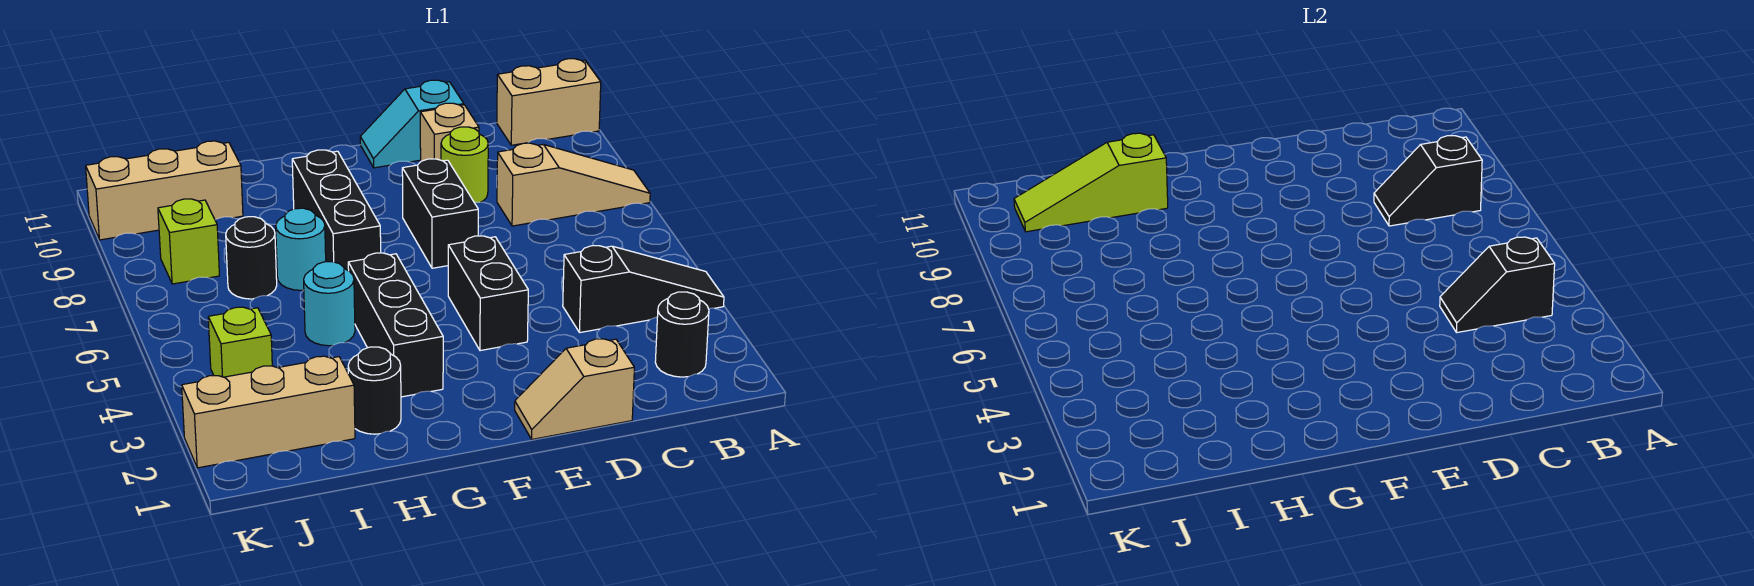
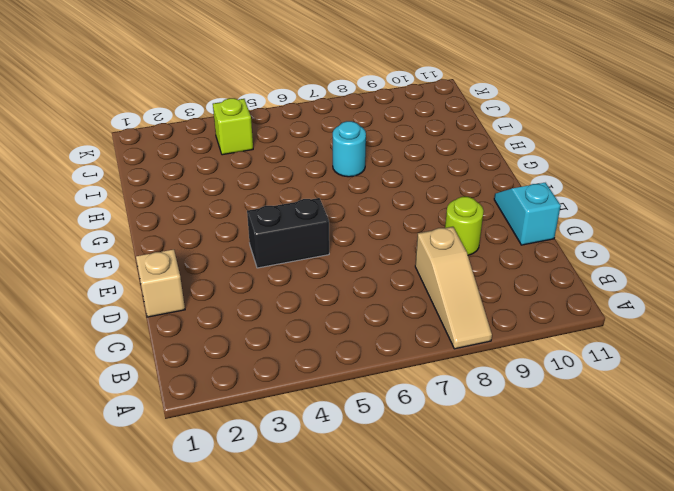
none -> black slope A4:C4 level 1 top C
none -> tan brick A11:B11 level 1
none -> black round brick B2 level 1

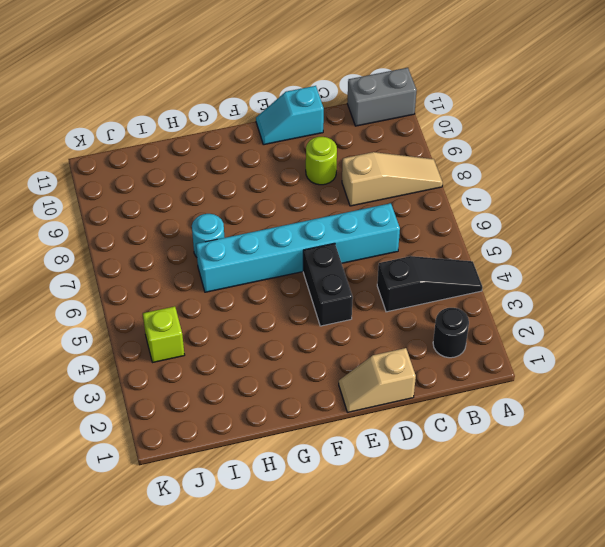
grey brick A11:B11 level 1 -> tan brick A11:B11 level 1
cyan brick C6:H6 level 1 -> none
none -> tan brick D10 level 1
none -> black brick E7:E8 level 1
none -> black brick G3:G5 level 1

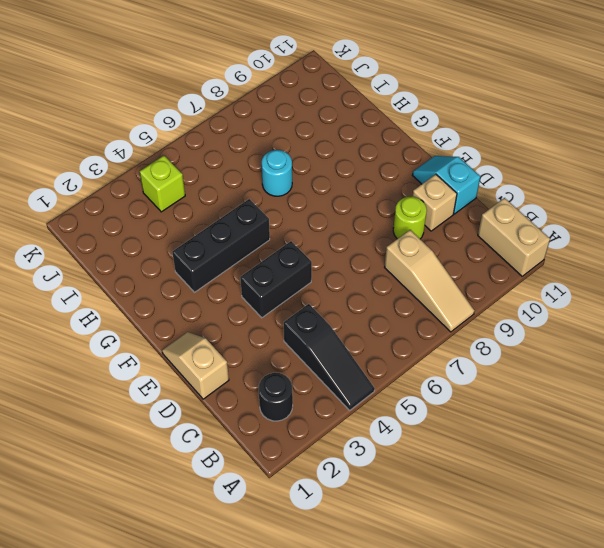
none -> black brick E7:E8 level 1
none -> black brick G7:G9 level 1
none -> black round brick H2 level 1

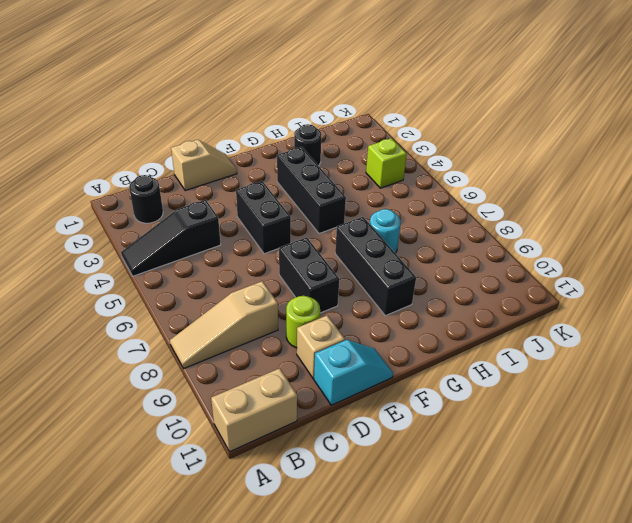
none -> cyan round brick H5 level 1
none -> tan brick I2:K2 level 1
none -> black round brick I7 level 1

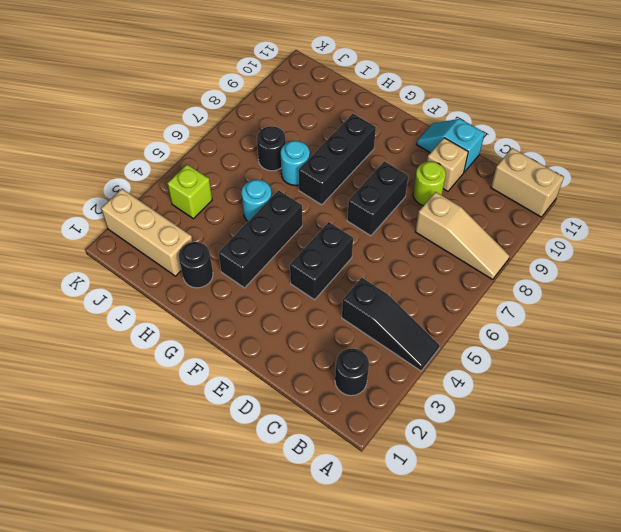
none -> tan slope D1:E1 level 1 top D
none -> tan brick I10:K10 level 1
none -> lime brick J8 level 1

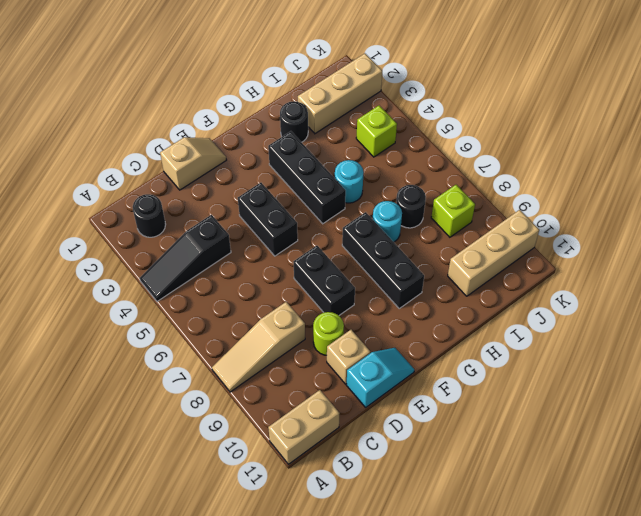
none -> black slope B4:C4 level 2 top B
none -> black slope B8:C8 level 2 top B
none -> lime slope H10:J10 level 2 top H

